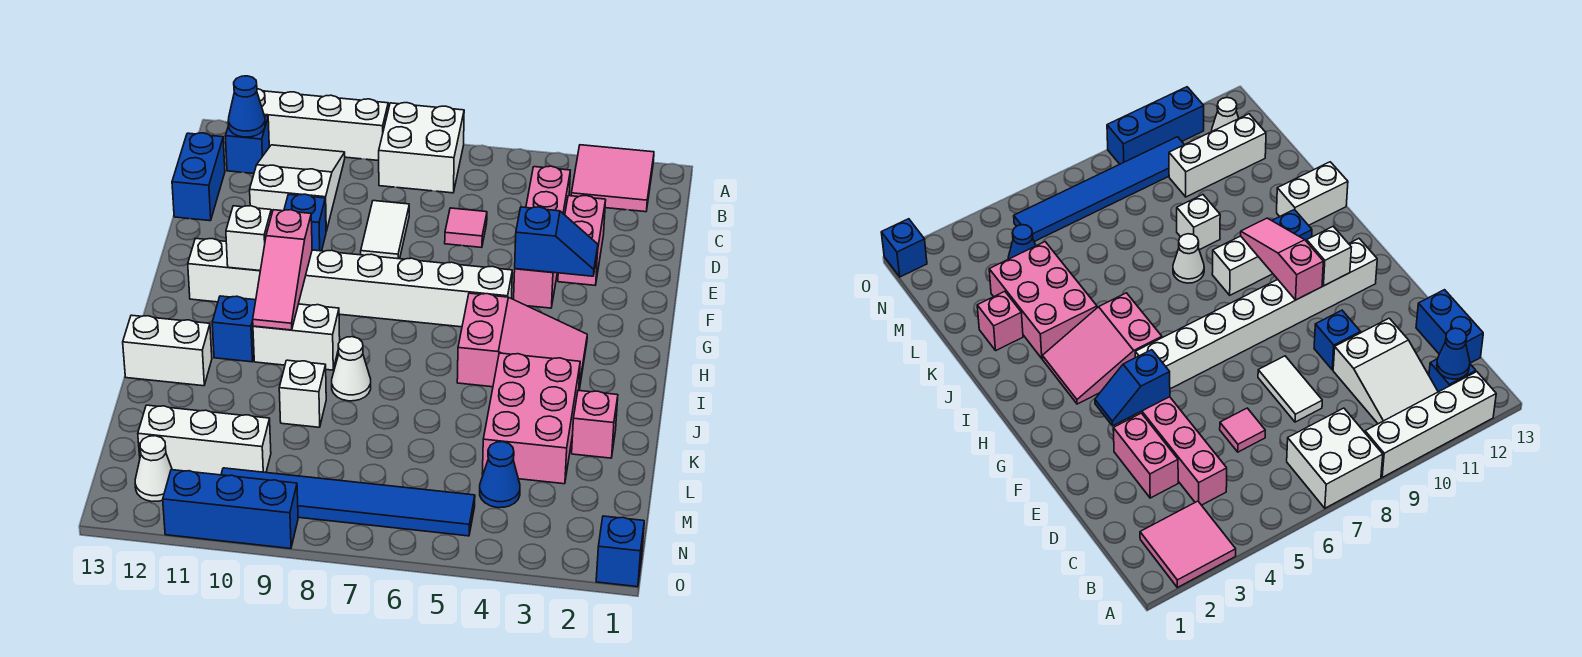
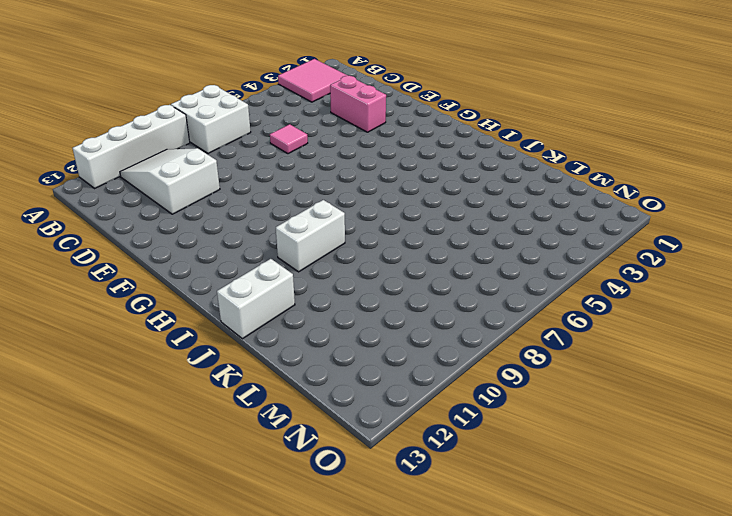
none -> blue brick B12 level 1
none -> pink brick C4:F4 level 1
none -> blue brick C13:D13 level 1
none -> white tile D8:E8 level 1

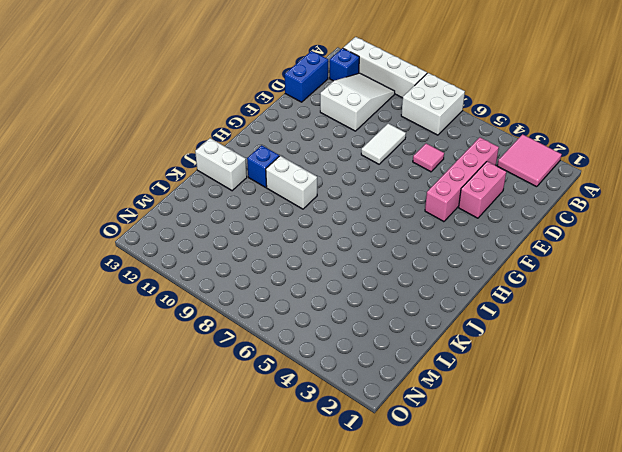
none -> blue brick E10 level 1
none -> white brick G5:G12 level 1
none -> pink slope H3:I5 level 1 top 5
none -> pink brick J3:L4 level 1

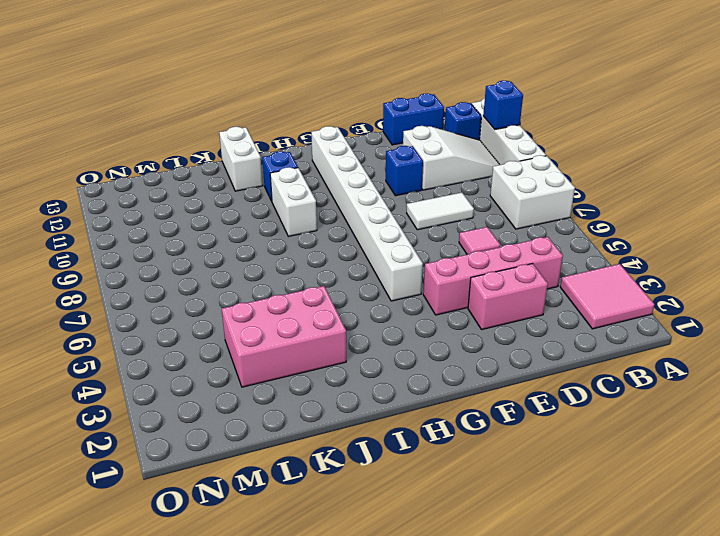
blue brick A11 level 2 -> blue brick O1 level 1
none -> pink slope H3:I5 level 1 top 5
none -> white cone J8 level 1
none -> pink brick K2 level 1
none -> white brick K9 level 1

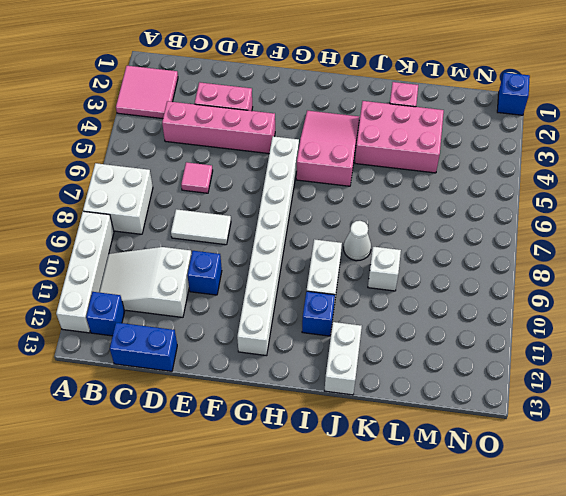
none -> blue cone M4 level 1
none -> white brick M10:M12 level 1
none -> blue tile N5:N10 level 1
none -> white cone N12 level 1

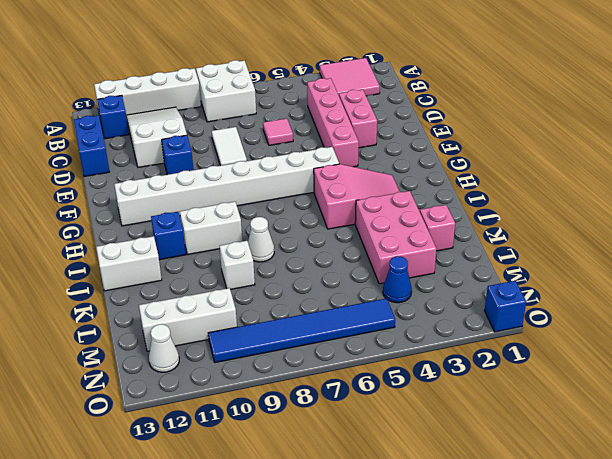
none -> blue brick O9:O11 level 1
none -> blue cone B12 level 2
none -> blue slope F3:F4 level 2 top 4
none -> pink slope G10:I10 level 2 top G

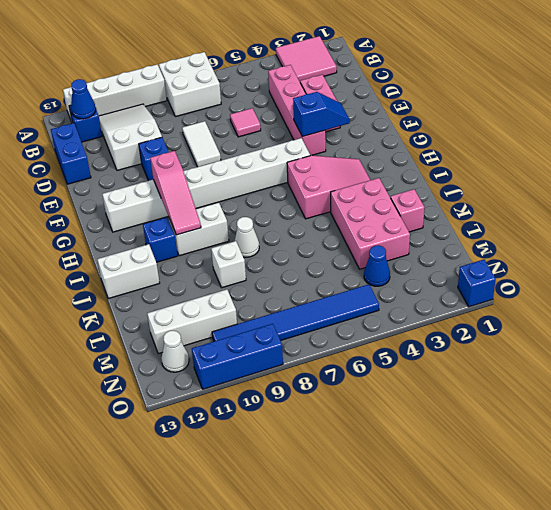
none -> white brick G11 level 2

